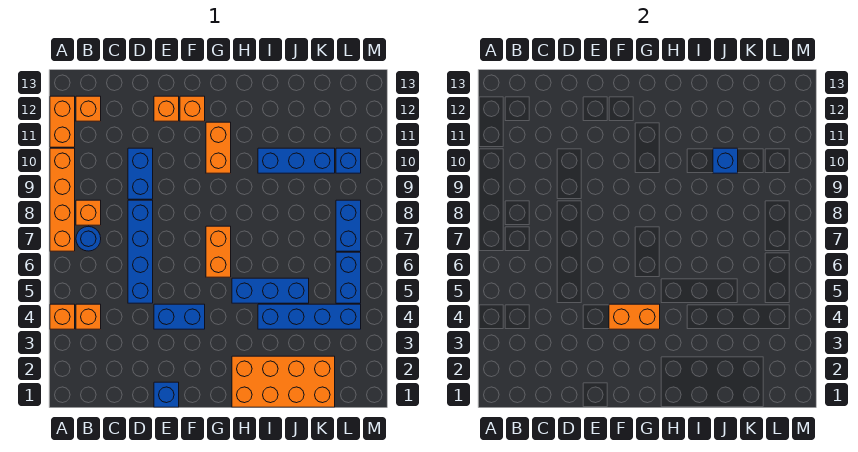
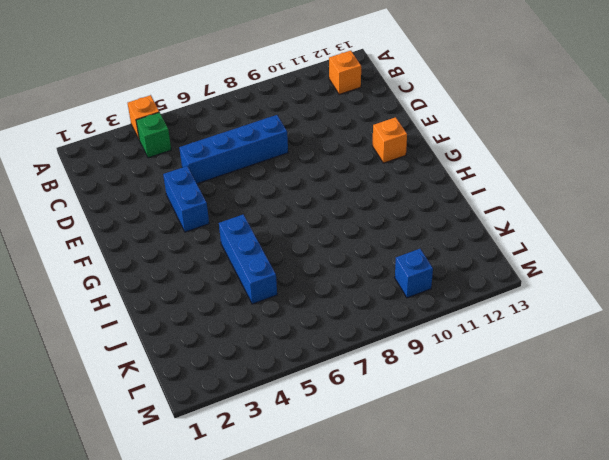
green brick B4 level 1 -> orange brick B4 level 1
none -> orange brick A7:A10 level 1
none -> orange brick A11:A12 level 1
none -> blue round brick B7 level 1

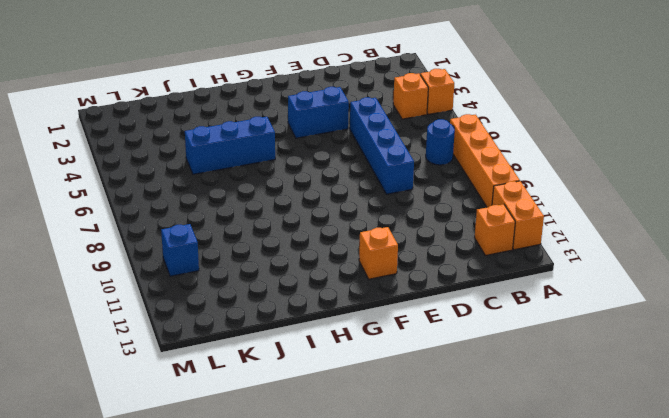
none -> orange brick B8 level 1
none -> blue brick D9:D10 level 1
none -> blue brick E1 level 1

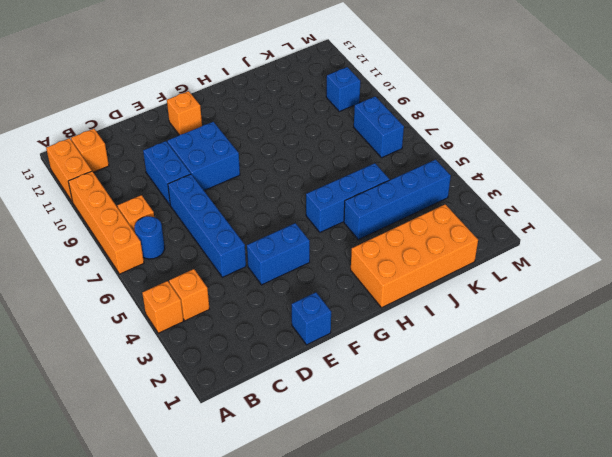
blue brick E9:F10 level 1 -> none
none -> orange brick E12 level 1
none -> orange brick G6:G7 level 1
none -> orange brick G10:G11 level 1

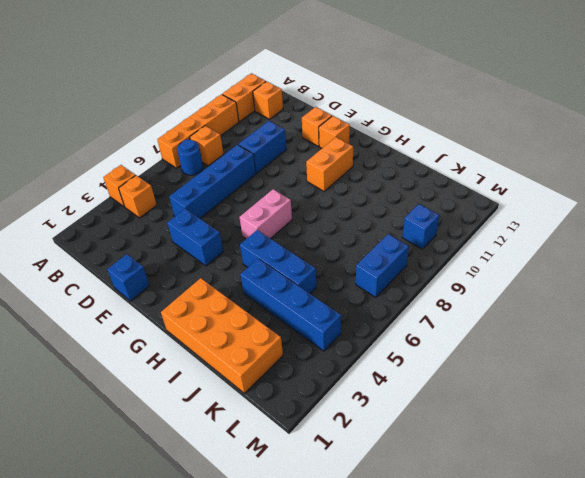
pink brick G6:G7 level 1 -> orange brick G6:G7 level 1
none -> blue brick I10:K10 level 1
none -> blue brick L5:L6 level 1
none -> orange brick F4:G4 level 2

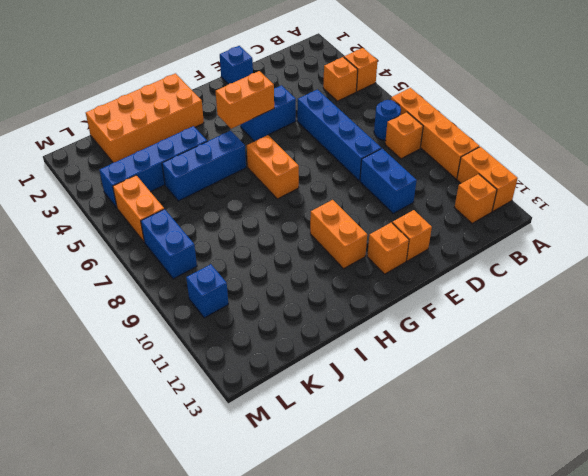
orange brick L5:L6 level 1 -> blue brick L5:L6 level 1
none -> blue brick I10:K10 level 1
none -> blue brick J10 level 2

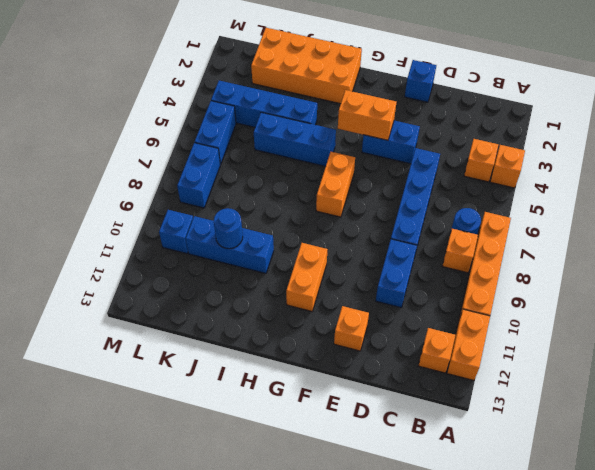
blue round brick J10 level 2 -> blue brick J10 level 2
none -> orange brick F12 level 1

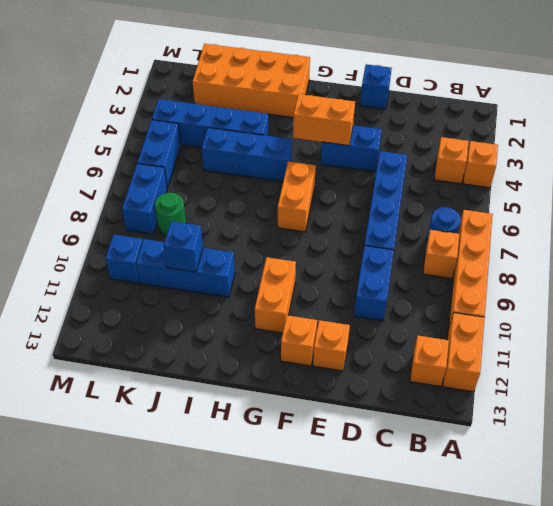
green round brick K8 level 1 -> none

